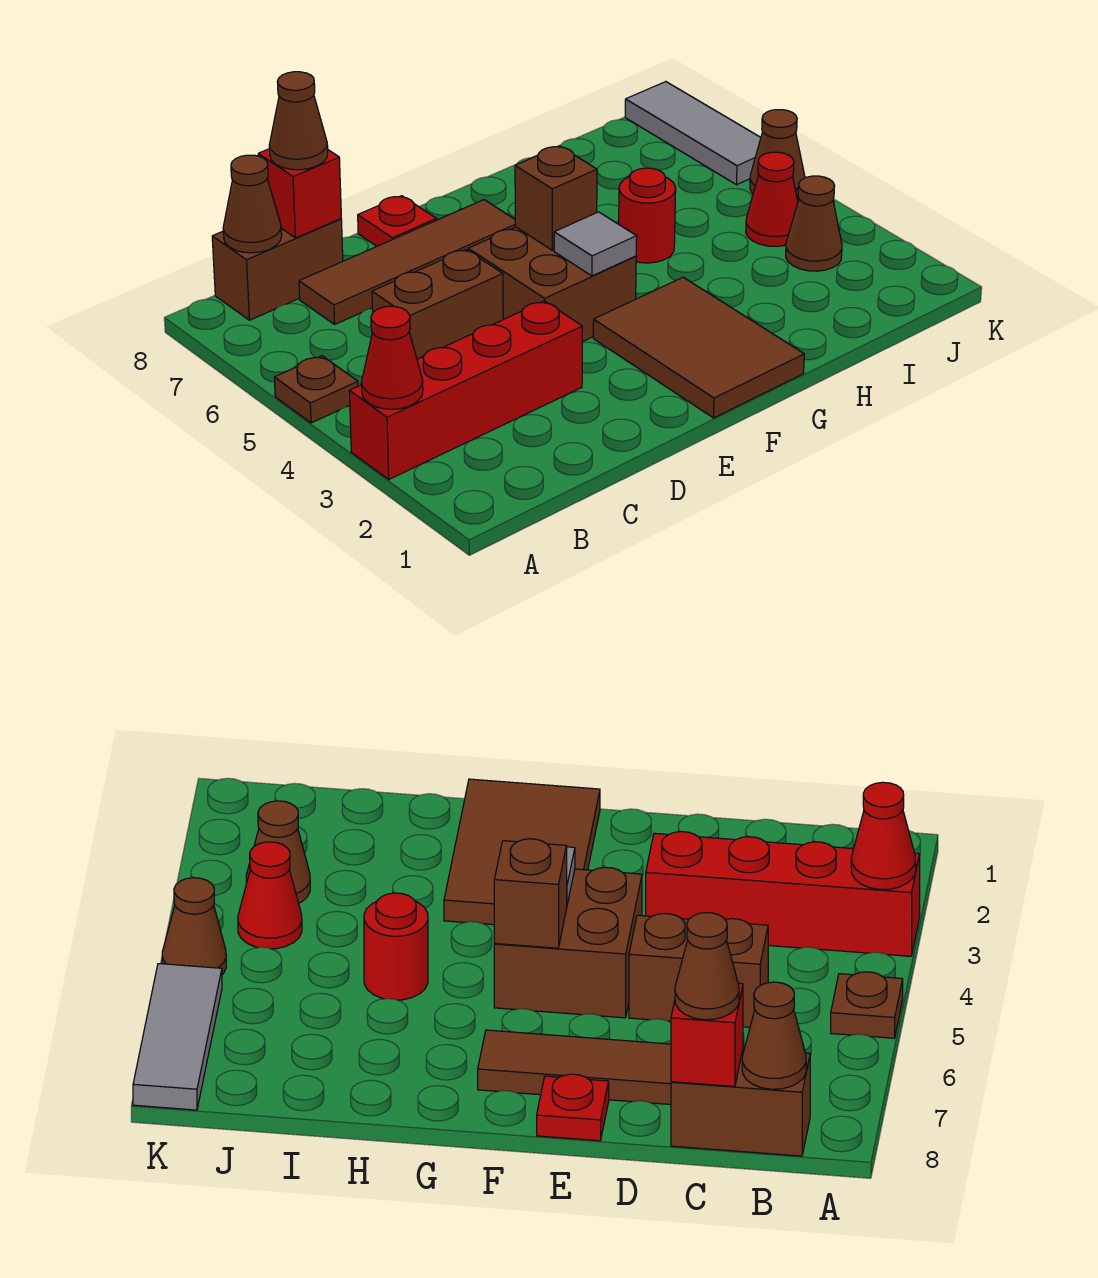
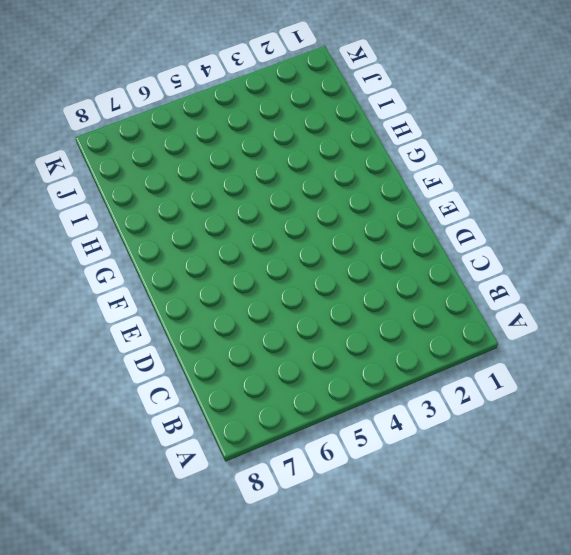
none -> red brick A3:D3 level 1
none -> brown plate A5 level 1
none -> brown brick B8:C8 level 1

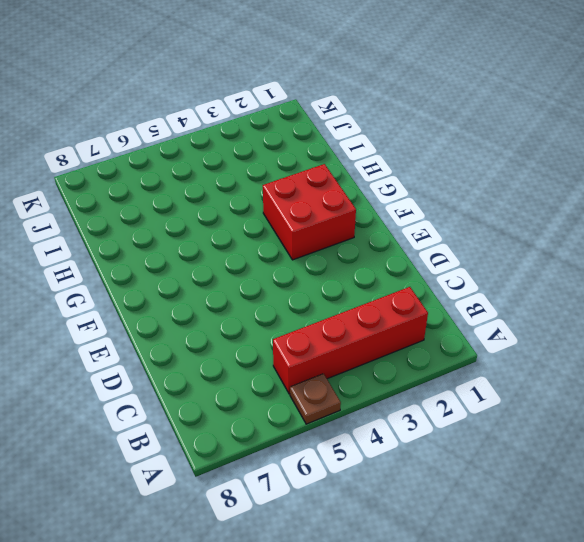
red brick B2:B5 level 1 -> red brick A3:D3 level 1
red brick F2:G3 level 1 -> brown tile F1:G3 level 1
none -> brown brick B8:C8 level 1
none -> brown brick C5:D5 level 1
none -> brown tile C7:F7 level 1

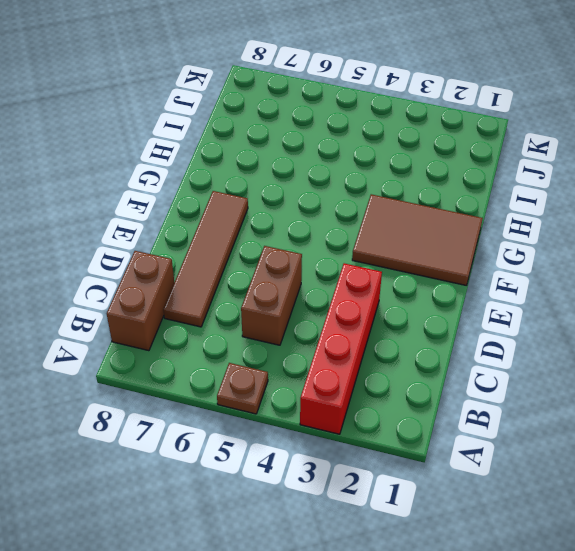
none -> brown brick E4:F5 level 1
none -> red plate E8 level 1
none -> red round brick H5 level 1

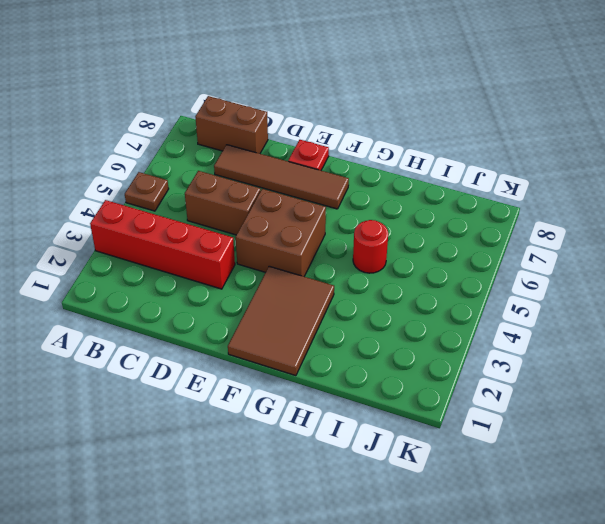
none -> brown cone J3 level 1
none -> red cone J4 level 1
none -> brown cone K5 level 1

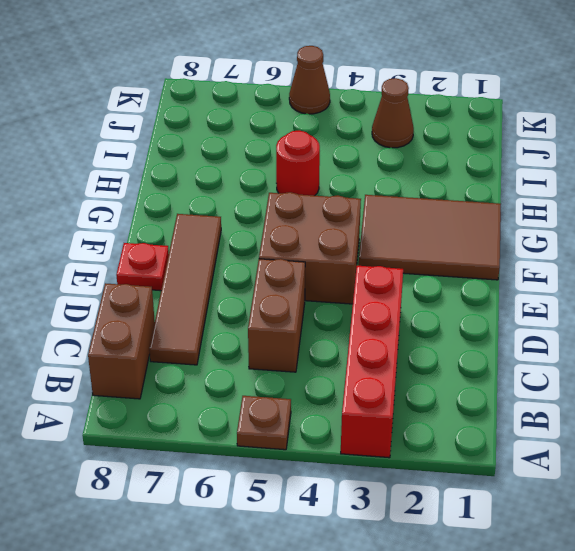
none -> red cone J4 level 1
none -> grey tile K6:K8 level 1
none -> red cone A3 level 2

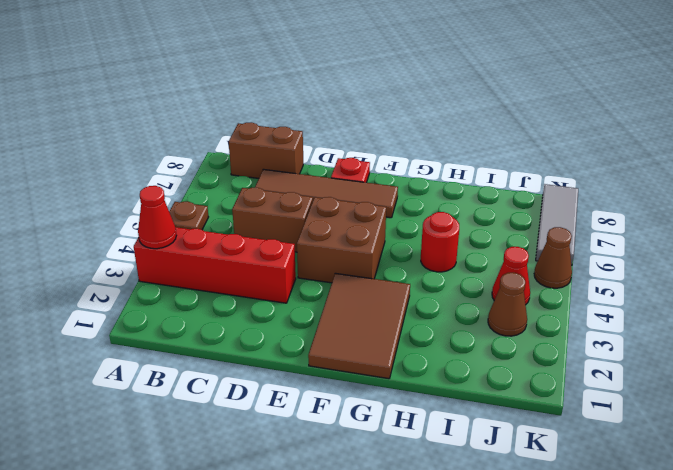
none -> brown cone B8 level 2
none -> red brick C8 level 2
none -> grey tile F4 level 2

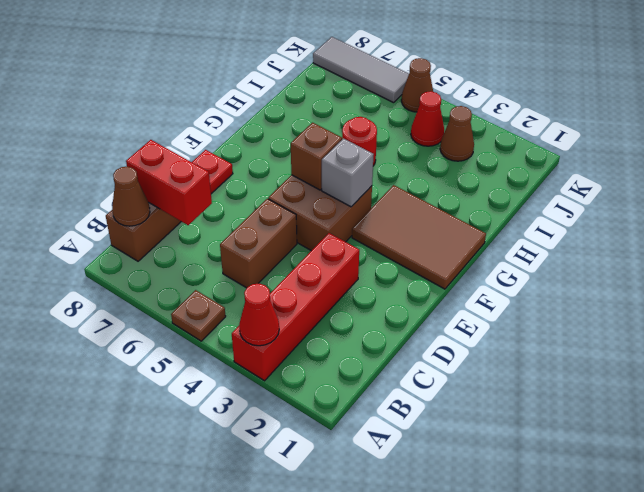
red brick C7:C8 level 2 -> red brick C8 level 2
grey brick F4 level 2 -> grey tile F4 level 2
none -> brown tile C7:F7 level 1
none -> brown cone C8 level 3

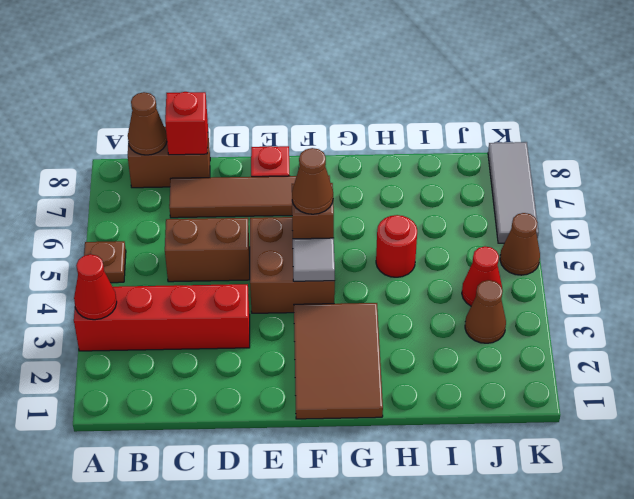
brown cone F5 level 3 -> brown cone C8 level 3

